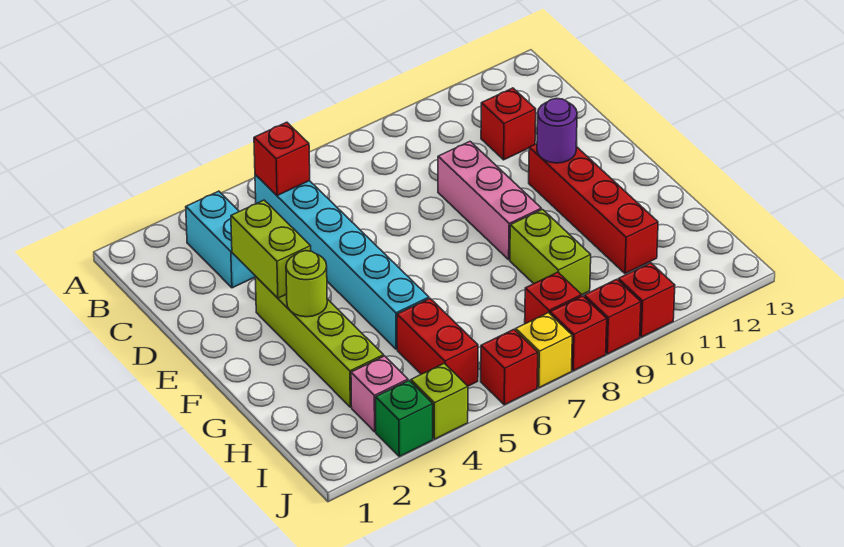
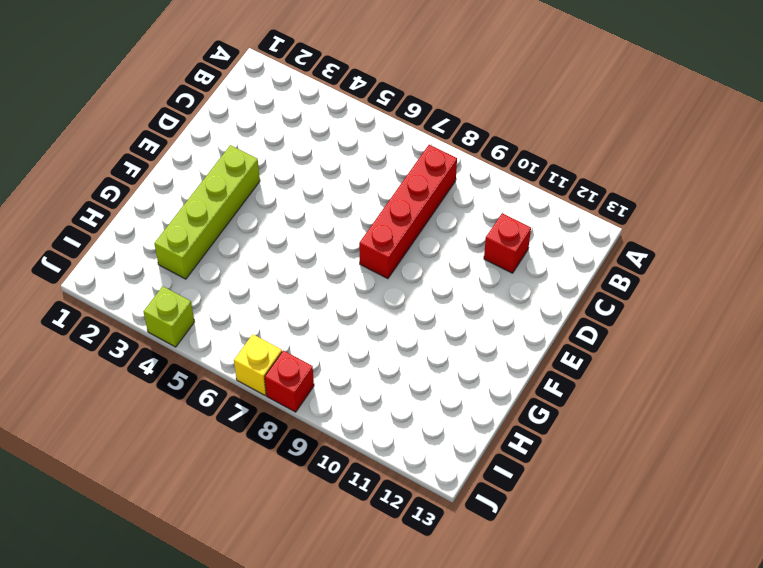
red brick B8:E8 level 1 -> red brick E11:H11 level 1
none -> cyan brick B3:C3 level 1
none -> cyan brick B5:G5 level 1
none -> pink brick D9:F9 level 1

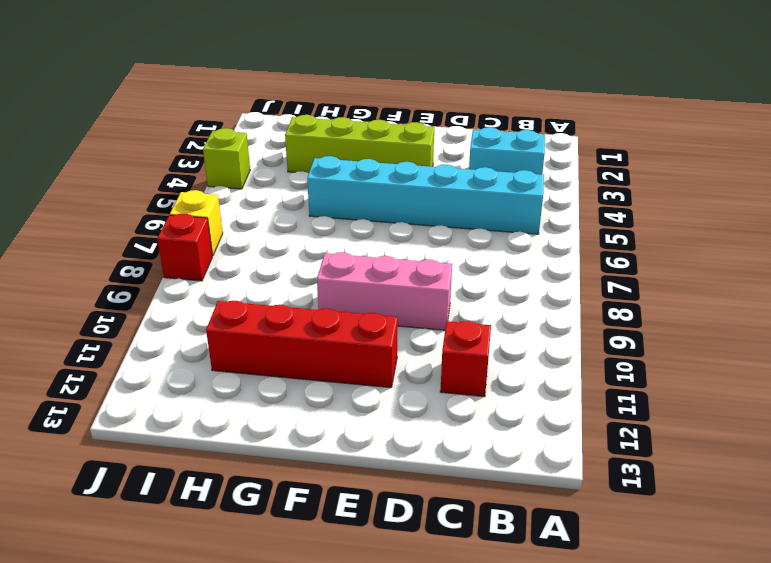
none -> lime brick G9:H9 level 1
none -> red brick H5:I5 level 1
none -> pink brick I3 level 1

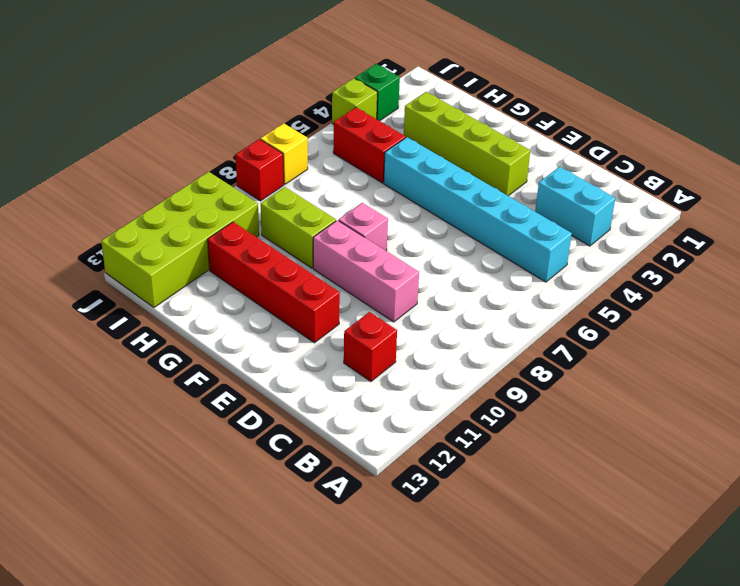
pink brick F8 level 1 -> pink brick I3 level 1
lime brick I10:J13 level 1 -> red brick J10 level 1
none -> red brick I8 level 1
none -> red brick J6 level 1
none -> red brick J9 level 1

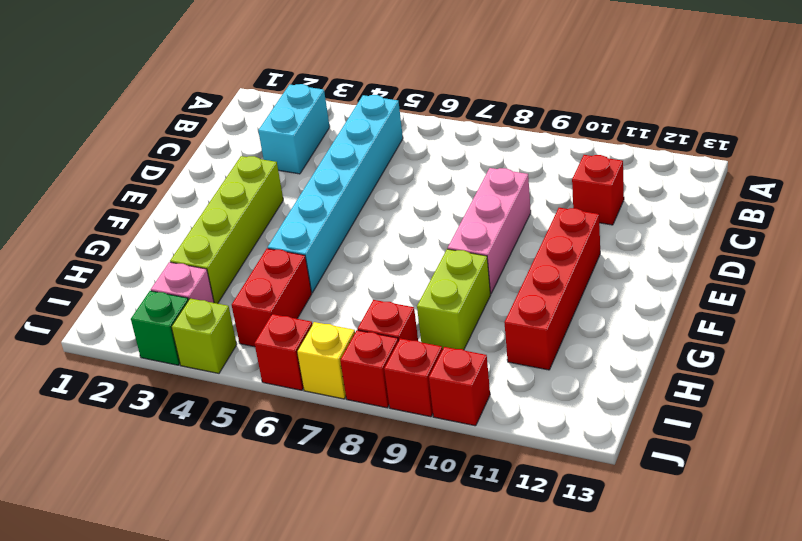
none -> red brick B5 level 2
none -> lime brick D3:E3 level 2
none -> purple round brick E11 level 2

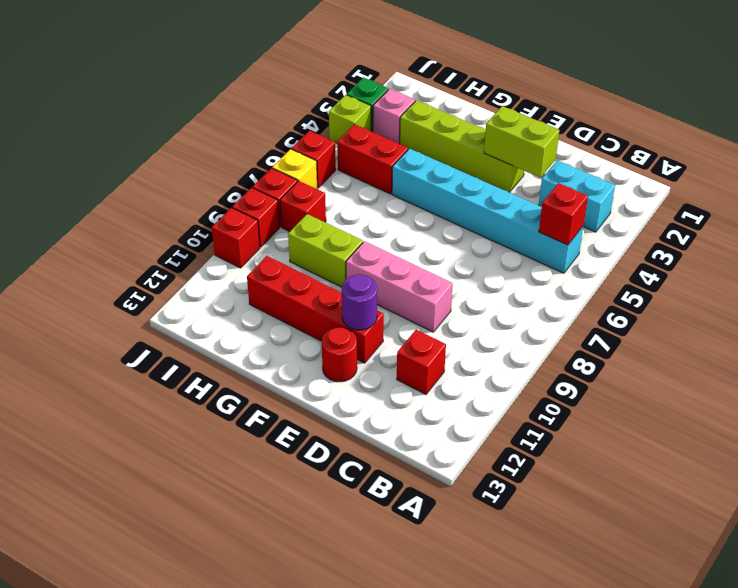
red round brick E12 level 1 -> none
none -> lime round brick F3 level 2

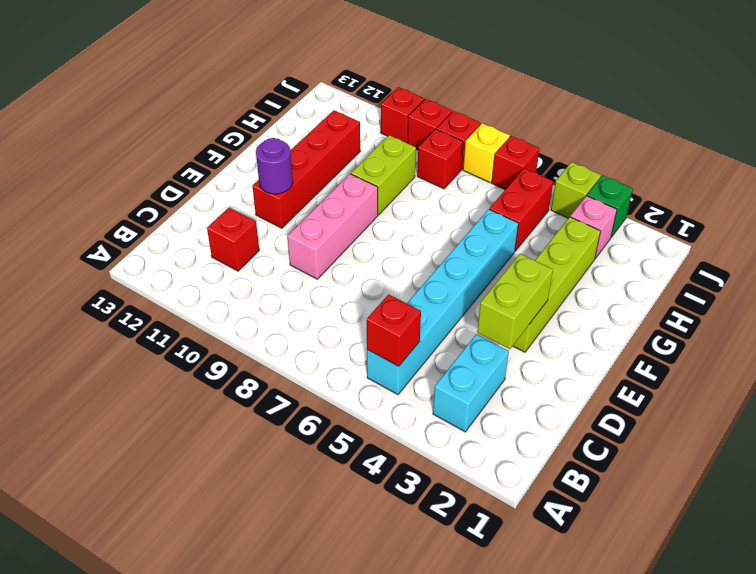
none -> lime round brick F3 level 2

